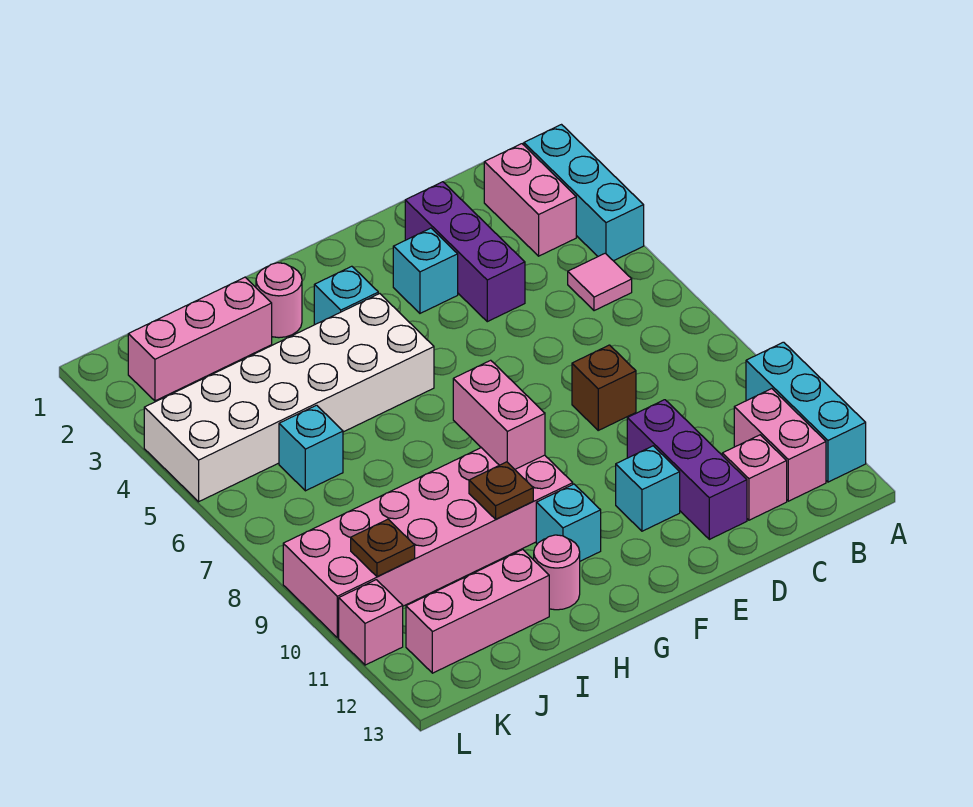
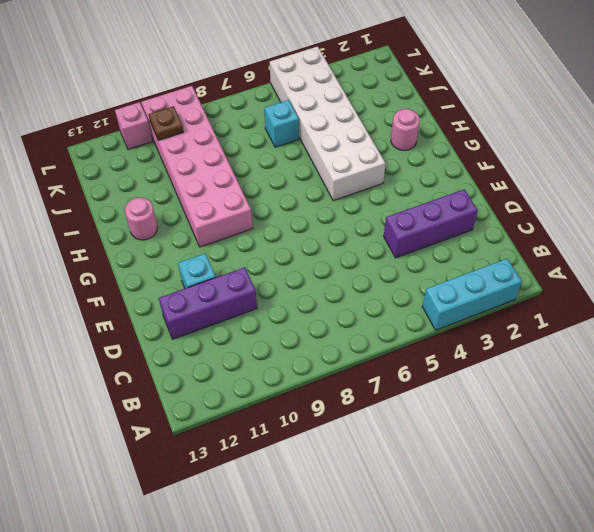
none -> cyan brick A10:A12 level 1
none -> pink brick B2:B3 level 1
none -> pink tile B5 level 1

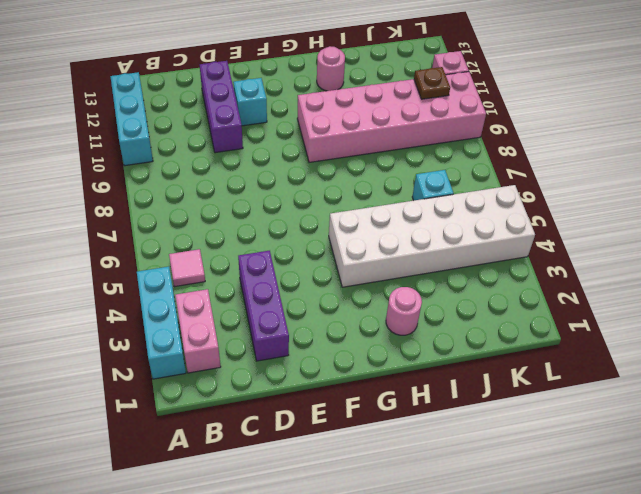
none -> pink brick B11:B12 level 1
none -> pink brick C12 level 1
none -> brown brick D8 level 1

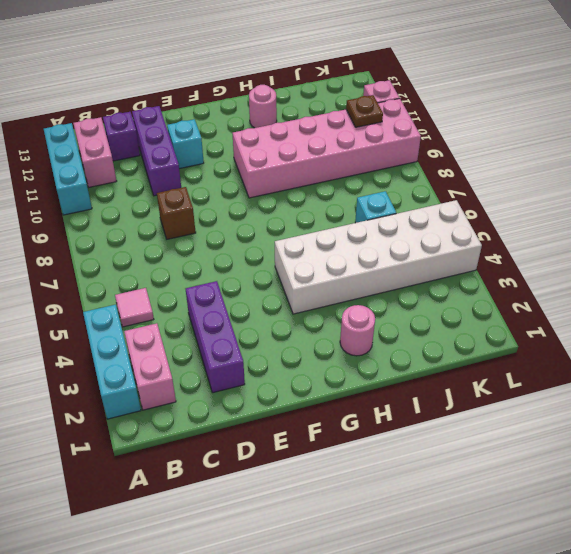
purple brick C12 level 1 -> pink brick C12 level 1
none -> cyan brick E3 level 1
none -> cyan brick G3 level 1
none -> cyan brick G11 level 1

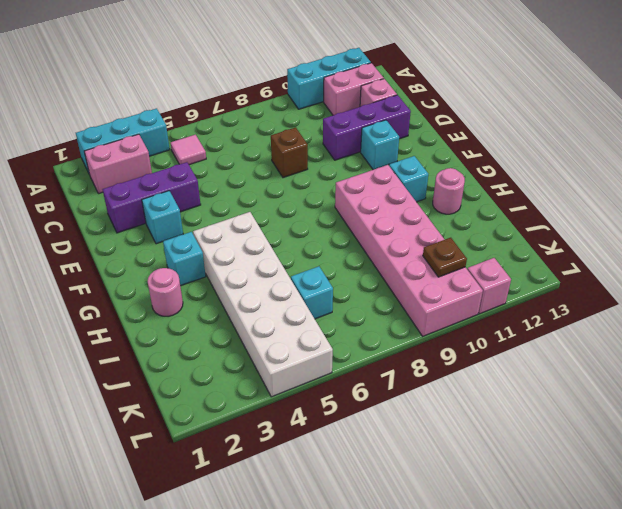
none -> pink brick I2:K2 level 1
none -> pink brick I12:K12 level 1
none -> pink brick G8:G9 level 2

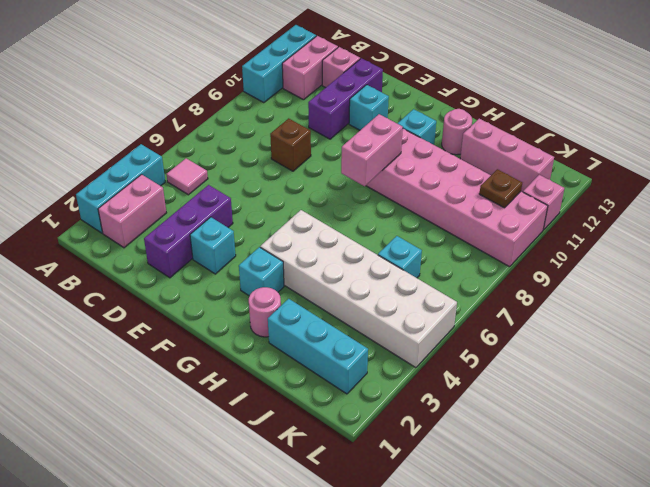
cyan brick I2:K2 level 1 -> pink brick I2:K2 level 1
none -> brown plate H10 level 2

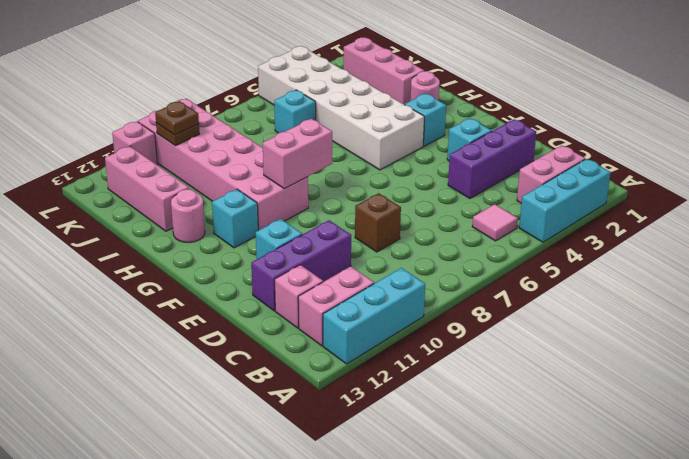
brown plate K10 level 3 -> brown plate H10 level 2

